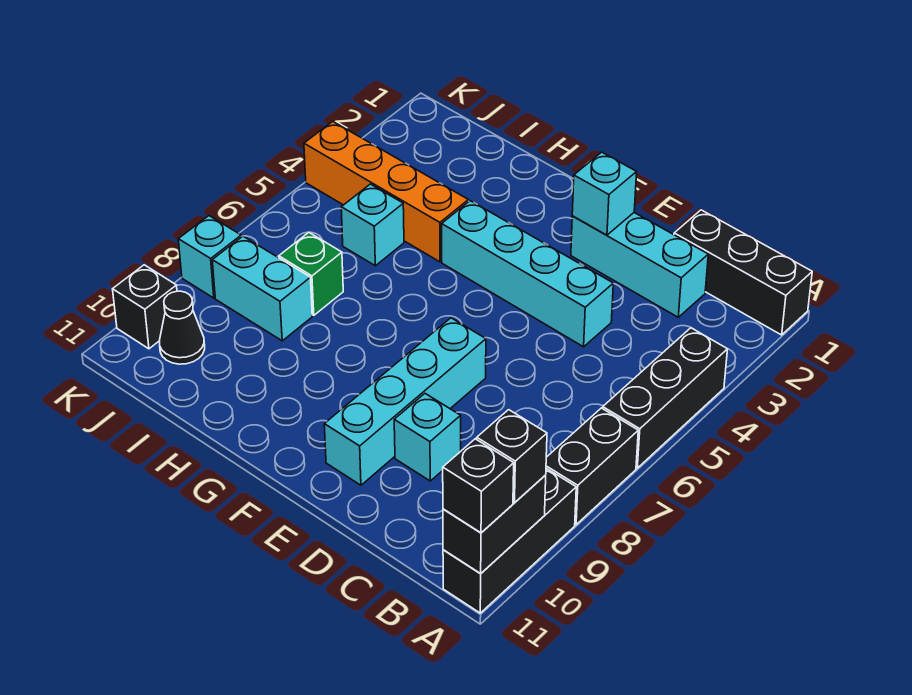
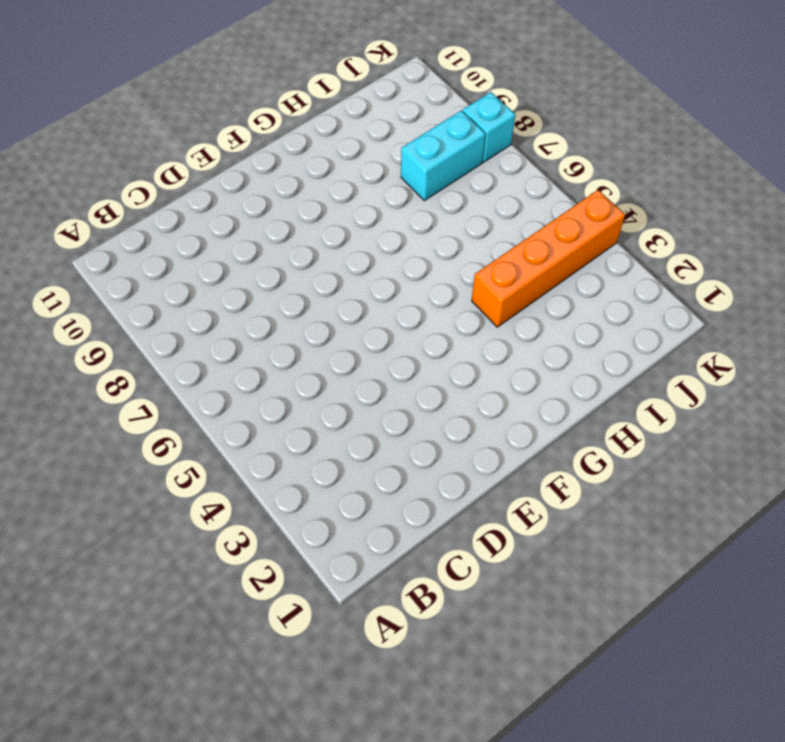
none -> black brick A1:C1 level 1
none -> black brick A4:A6 level 1
none -> black brick A7:A8 level 1

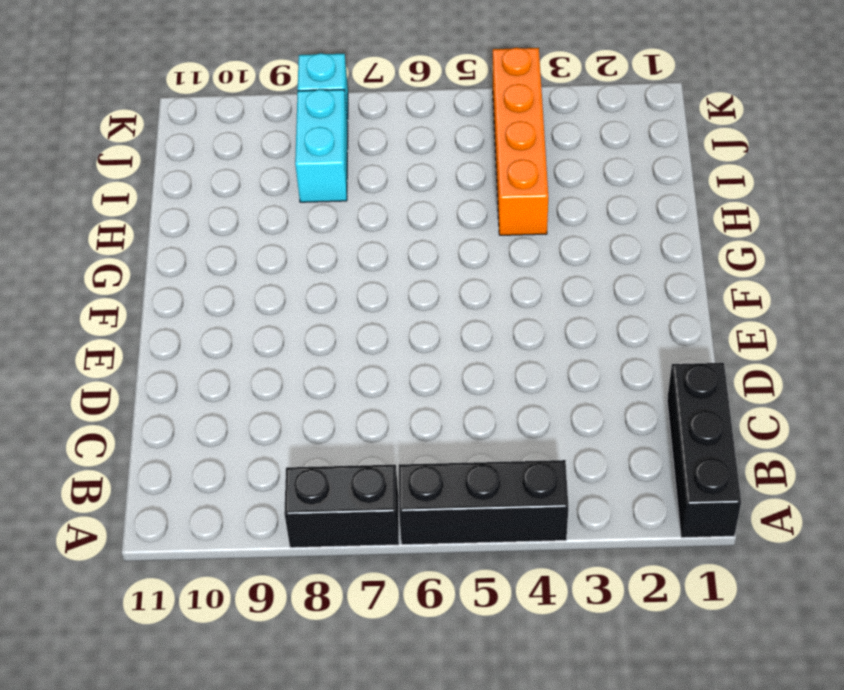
none -> black brick A9:A11 level 1
none -> cyan brick C2:E2 level 1
none -> cyan brick D4:G4 level 1

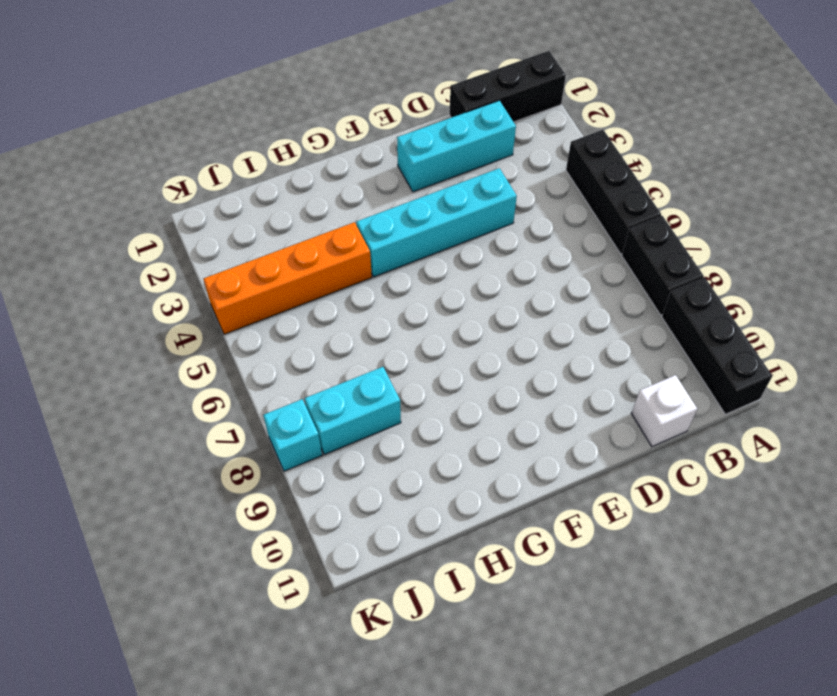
white brick C11 level 1 -> none
none -> cyan brick D9 level 1
none -> cyan brick E7:E10 level 1
none -> cyan brick I5 level 1

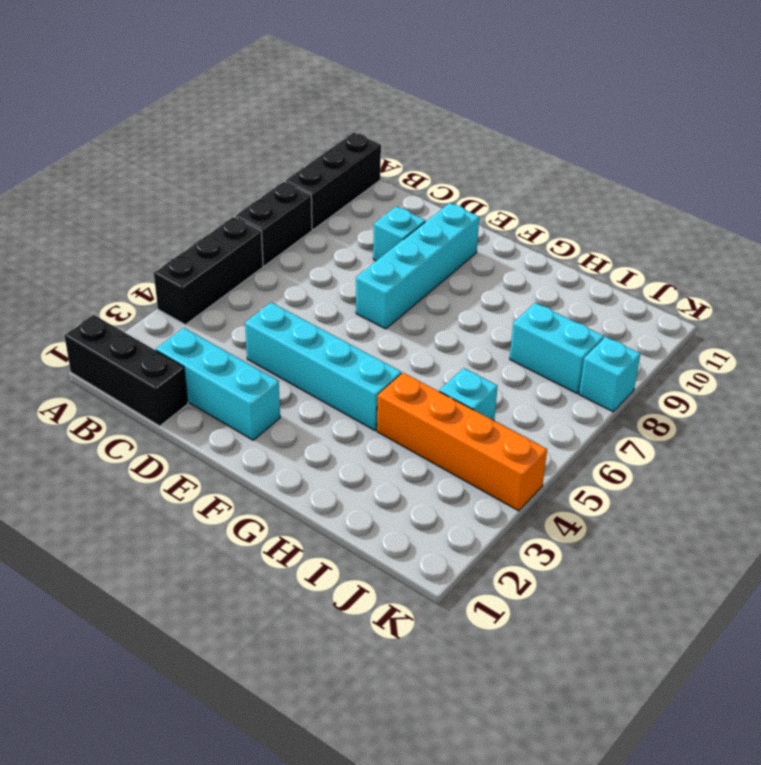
none -> green brick I7 level 1
none -> black cone J10 level 1
none -> black brick K10 level 1

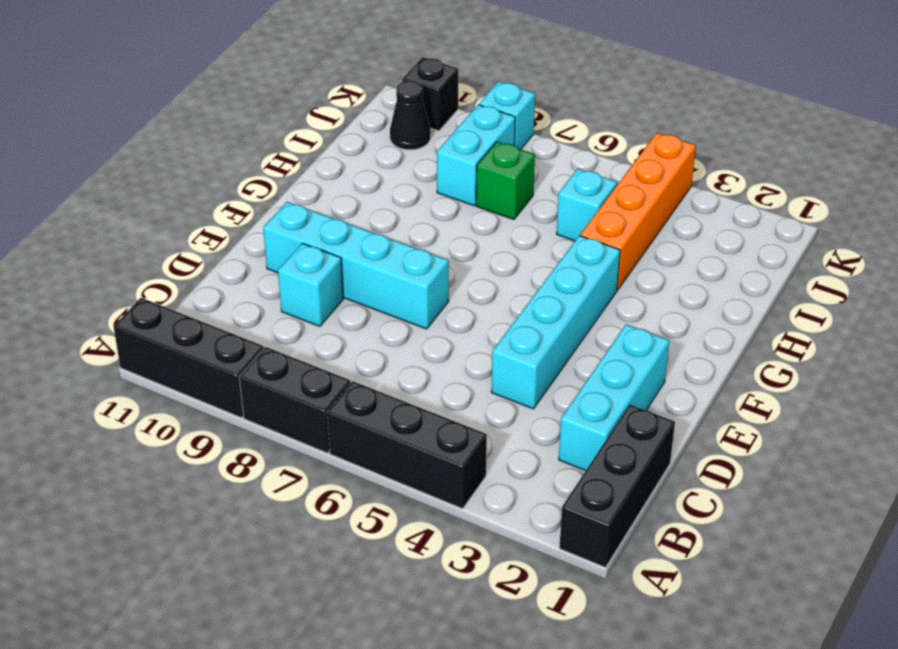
none -> black brick A10:A11 level 2
none -> cyan brick E2 level 2
none -> black brick A10 level 3

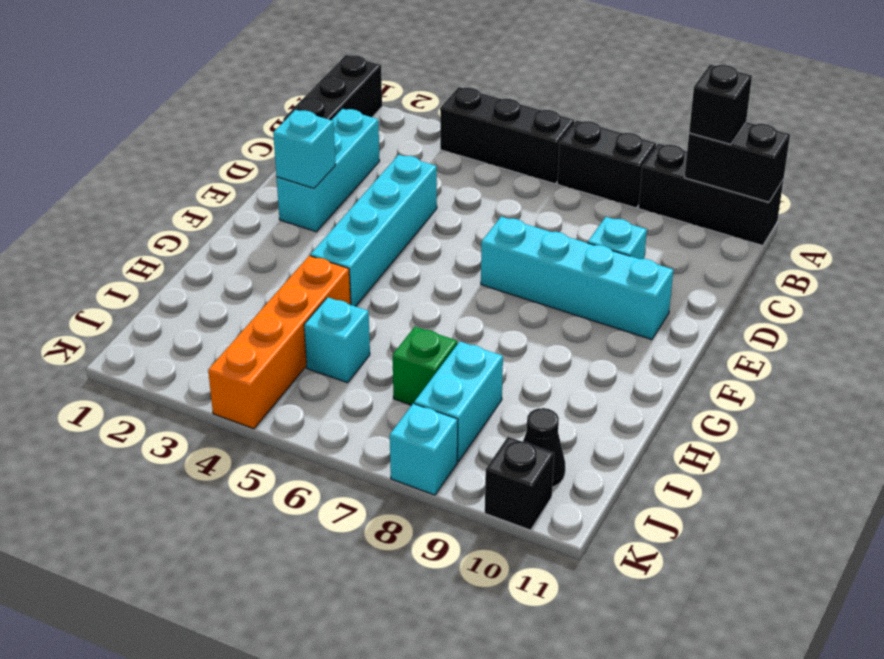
none -> black brick A11 level 3

